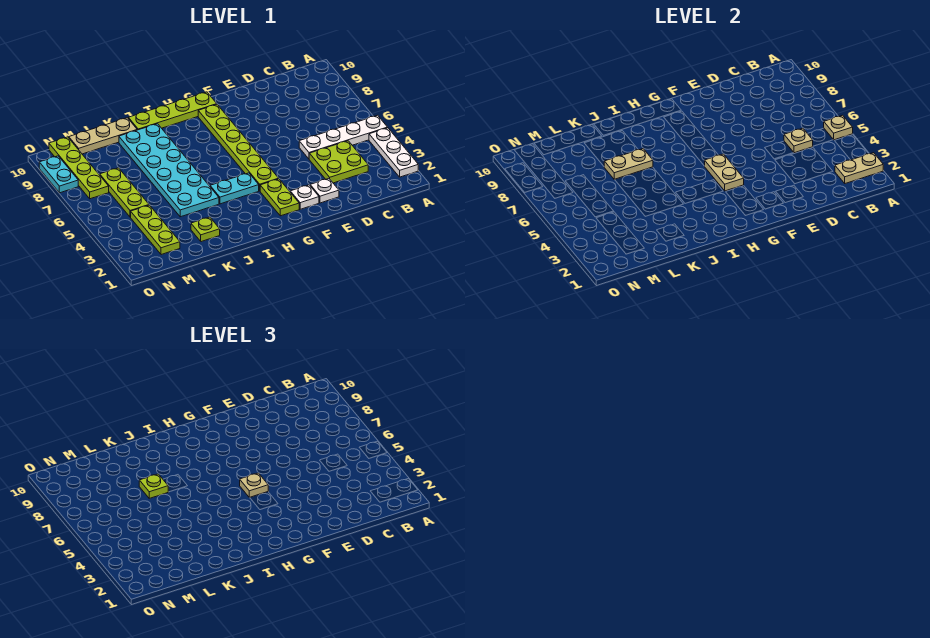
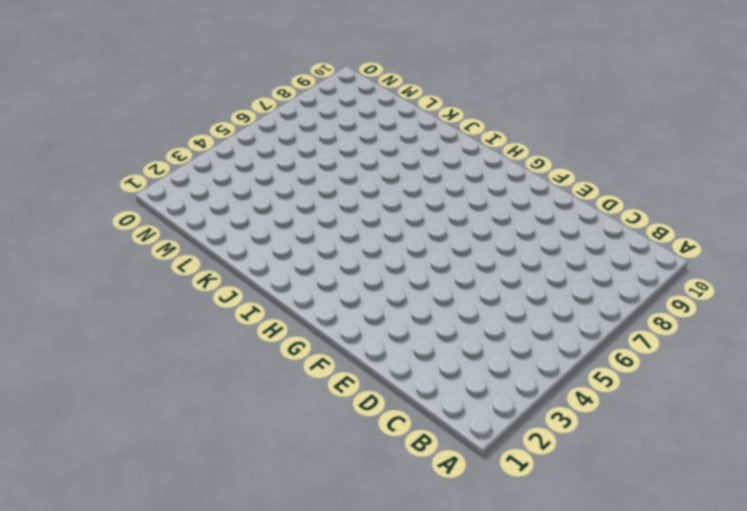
none -> white plate A2:A4 level 1
none -> white plate A5:D5 level 1
none -> lime plate C3:D4 level 1

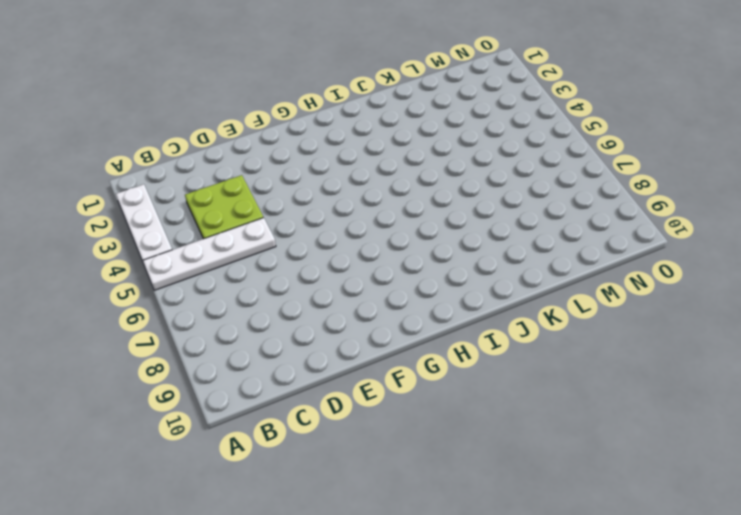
none -> white plate E2 level 1
none -> white plate F2 level 1
none -> lime plate G2:G3 level 1

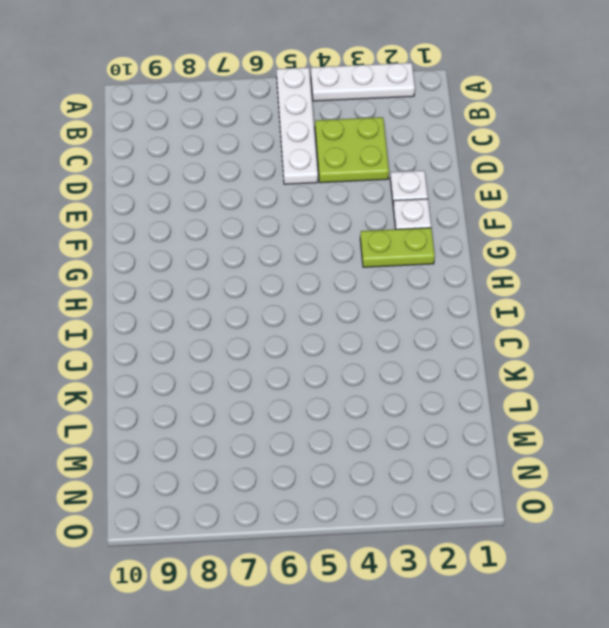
none -> lime plate G4:G9 level 1
none -> lime plate G10:J10 level 1
none -> cyan plate H4:I4 level 1

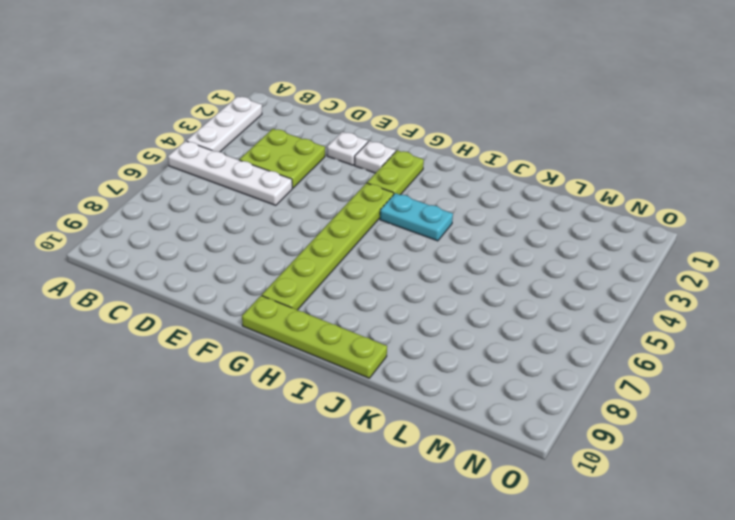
none -> cyan plate J4:K9 level 1
none -> lime plate K2 level 1
none -> tan plate K10:M10 level 1

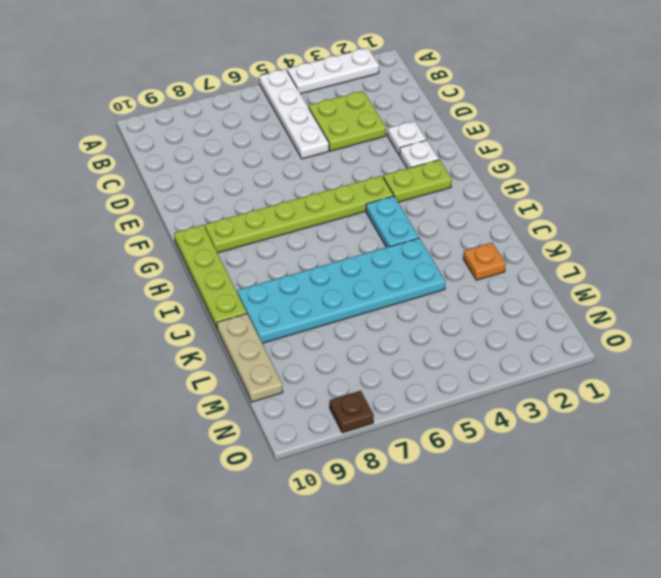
orange plate K2 level 1 -> lime plate K2 level 1
brown plate O8 level 1 -> cyan plate O8:O9 level 1
none -> lime plate M2:M4 level 1
none -> lime plate M5:M7 level 1
none -> lime plate N7:N10 level 1

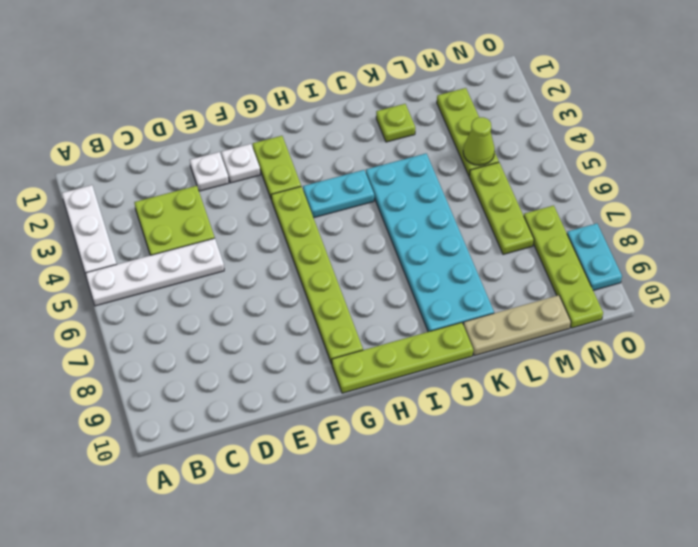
lime cone M4 level 2 -> none
none -> tan plate A2:B2 level 2
none -> tan plate A5 level 2
none -> tan plate C5 level 2

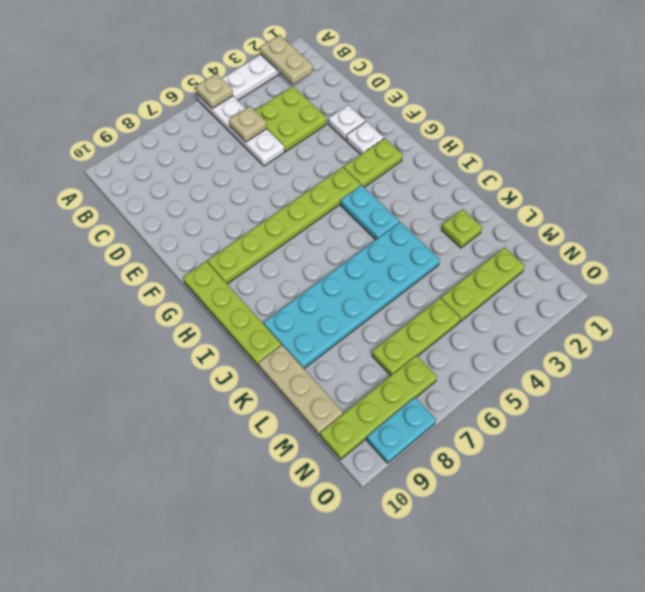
none -> tan plate G4:G5 level 2
none -> tan plate J7:K7 level 2
none -> tan plate G5 level 3

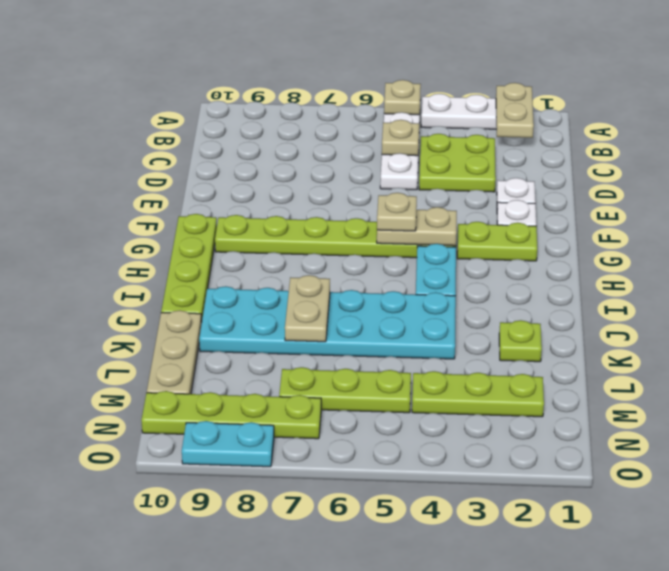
none -> lime plate K7 level 3

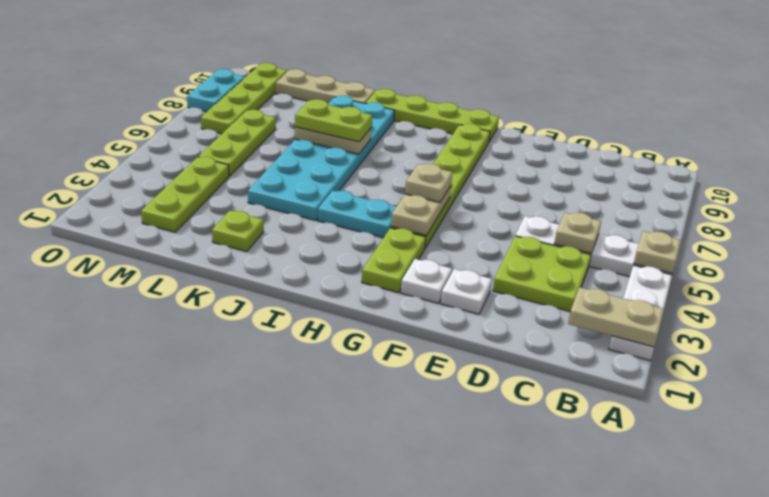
lime plate J7:K7 level 3 -> lime plate K7 level 3

